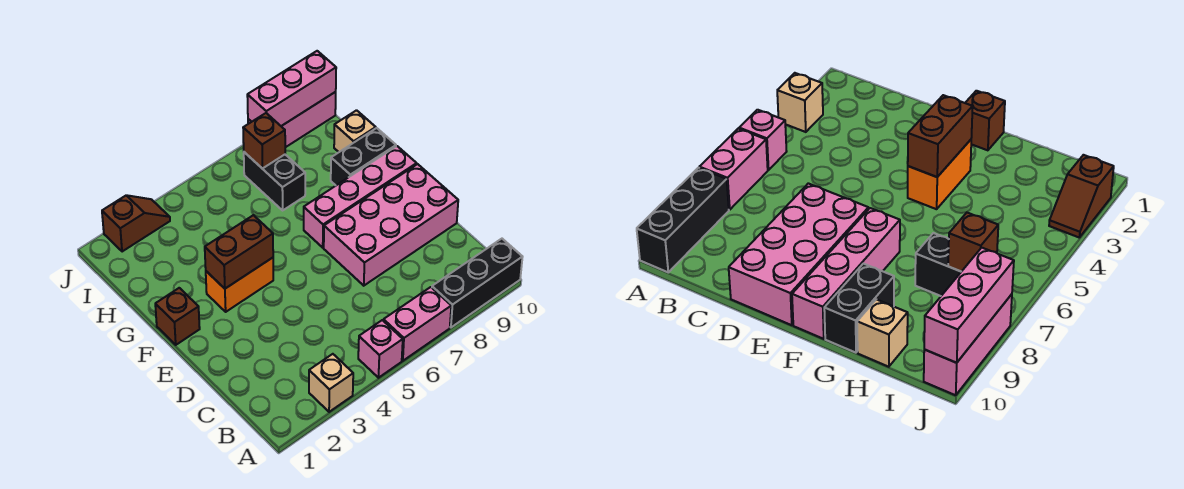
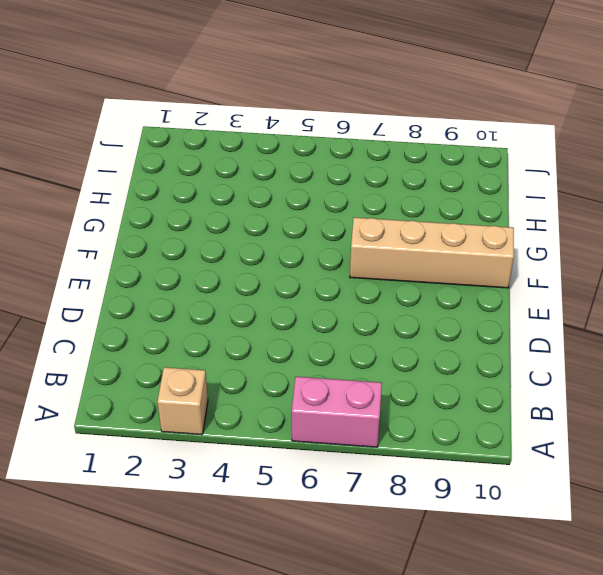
tan brick F7:F10 level 1 -> pink brick F7:F10 level 1
none -> pink brick A5 level 1
none -> black brick A8:A10 level 1
none -> pink brick D7:E10 level 1

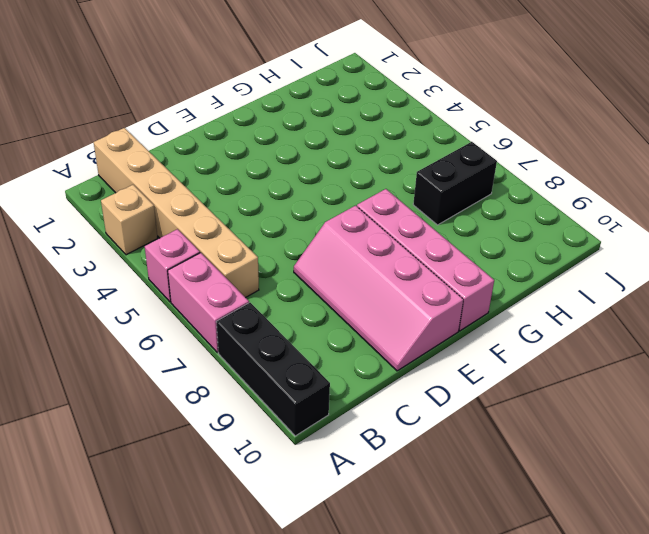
tan brick B1:B6 level 1 -> none
pink slope D7:E10 level 1 top E -> pink brick D7:E10 level 1
none -> brown brick F1 level 1
none -> orange brick F3:F4 level 1
none -> black brick G9:G10 level 1

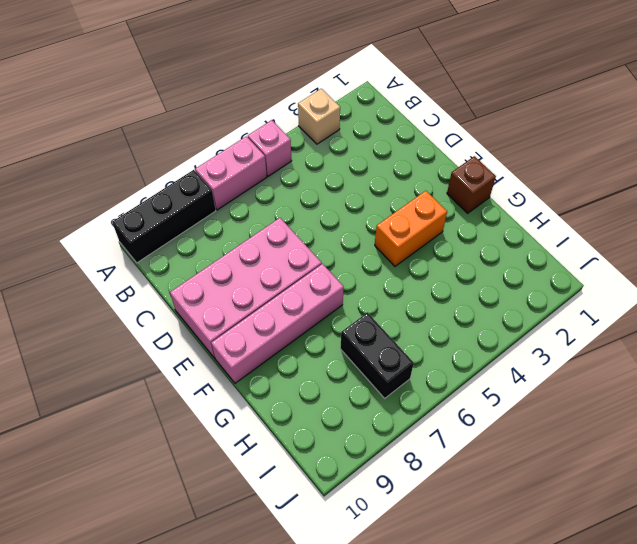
none -> black brick G9:G10 level 1
none -> tan brick H10 level 1
none -> brown slope J2:J3 level 1 top 2

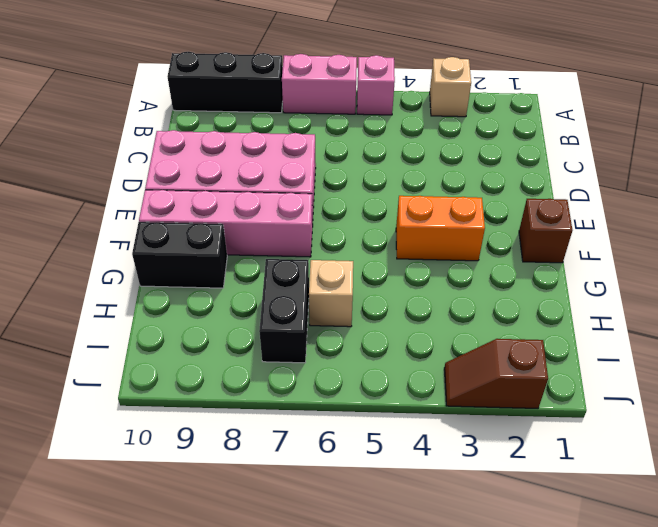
tan brick H6 level 1 -> tan brick H10 level 1
none -> pink brick J8:J10 level 1
none -> brown brick F3:F4 level 2
none -> brown brick I7 level 2

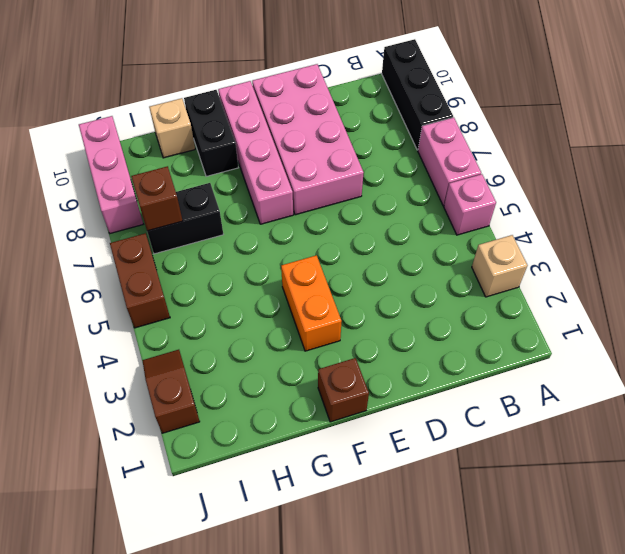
brown brick J5:J6 level 1 -> brown brick F3:F4 level 2
none -> pink brick J8:J10 level 2

